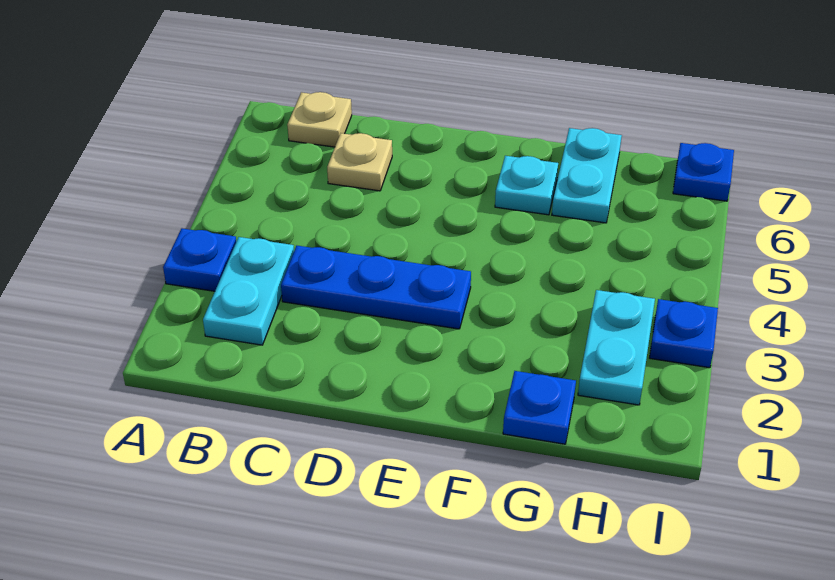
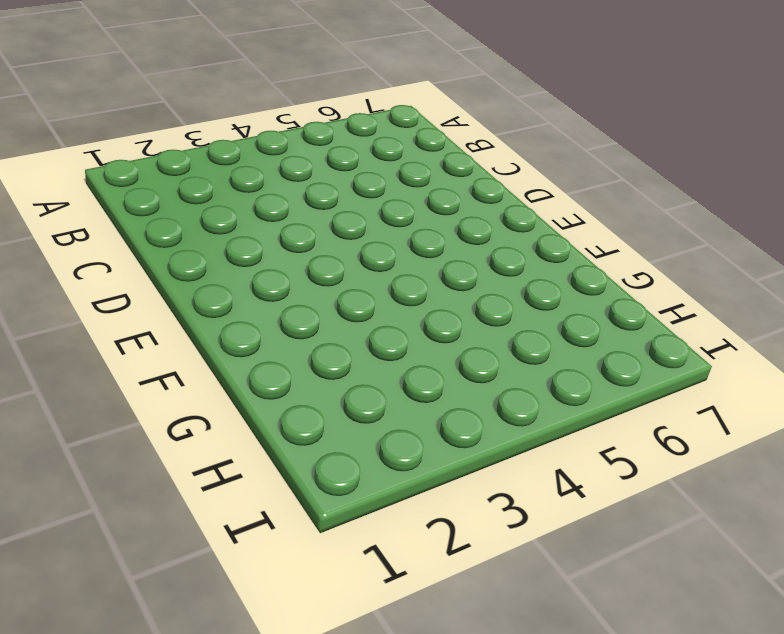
none -> blue plate A3 level 1
none -> cyan plate B2:B3 level 1

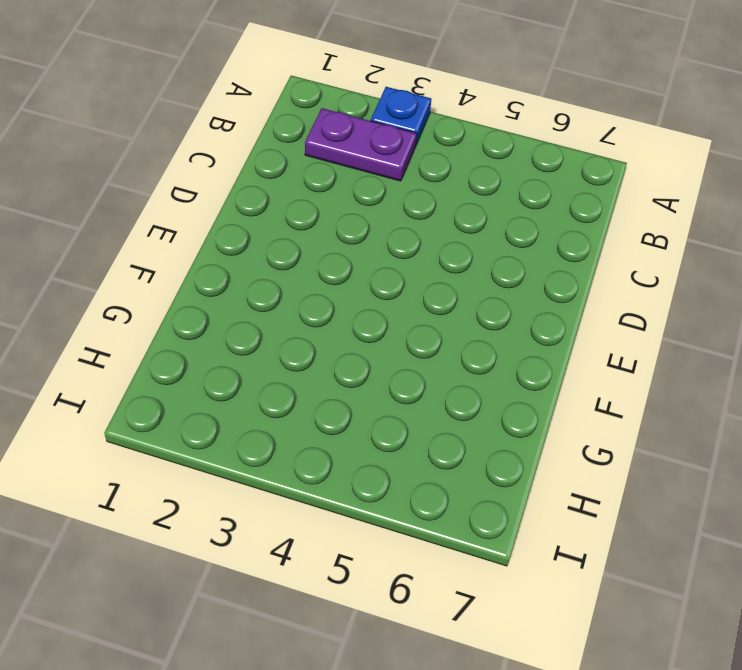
purple plate B2:B3 level 1 -> cyan plate B2:B3 level 1
none -> tan plate B7 level 1
none -> blue plate C3:E3 level 1

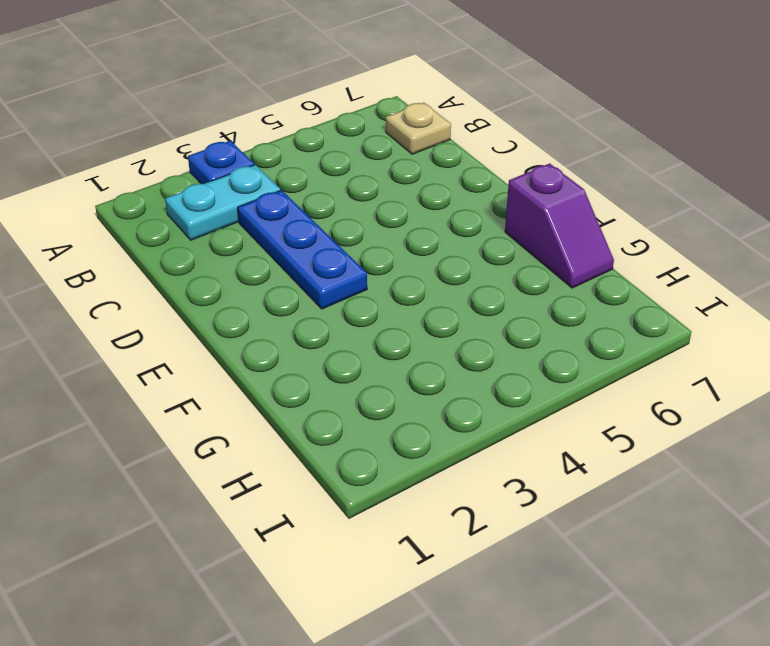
purple slope F7:G7 level 1 top F -> cyan plate G6:G7 level 1
none -> tan plate C6 level 1
none -> cyan plate F6 level 1

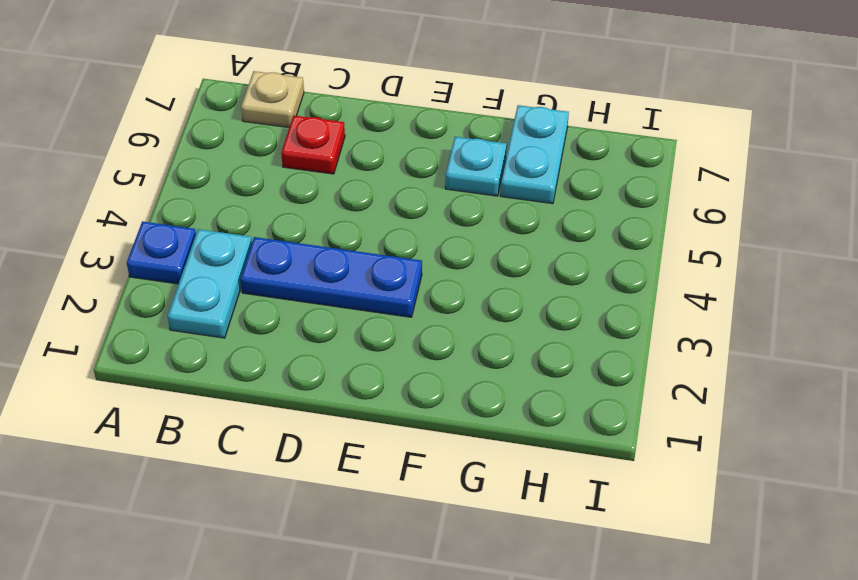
red plate C6 level 1 -> tan plate C6 level 1
none -> blue plate G1 level 1
none -> cyan plate H2:H3 level 1

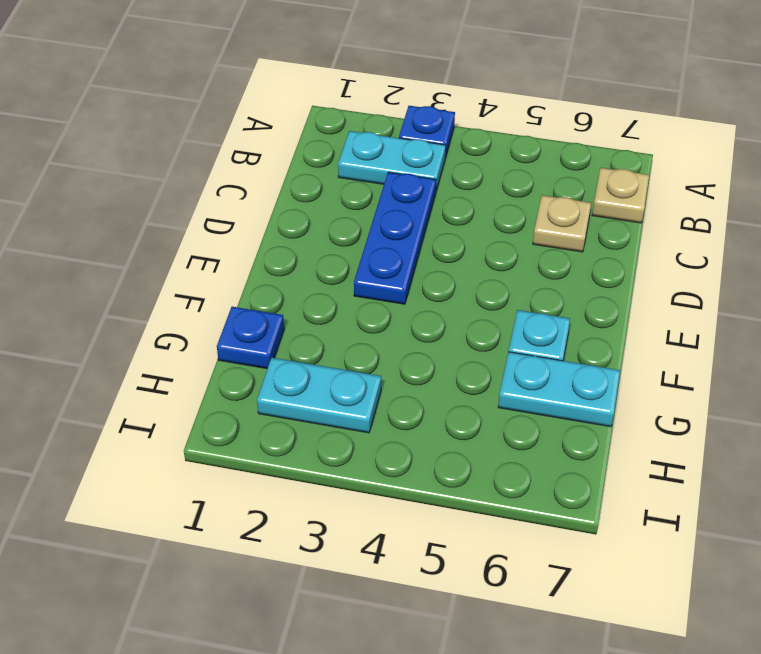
none -> blue plate I3 level 1
none -> blue plate I7 level 1

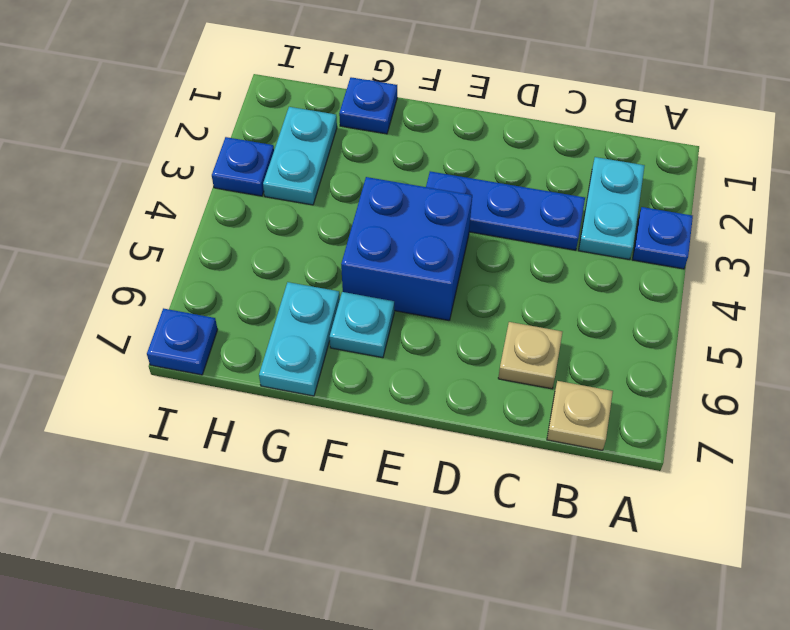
blue brick E4:F5 level 1 -> none

